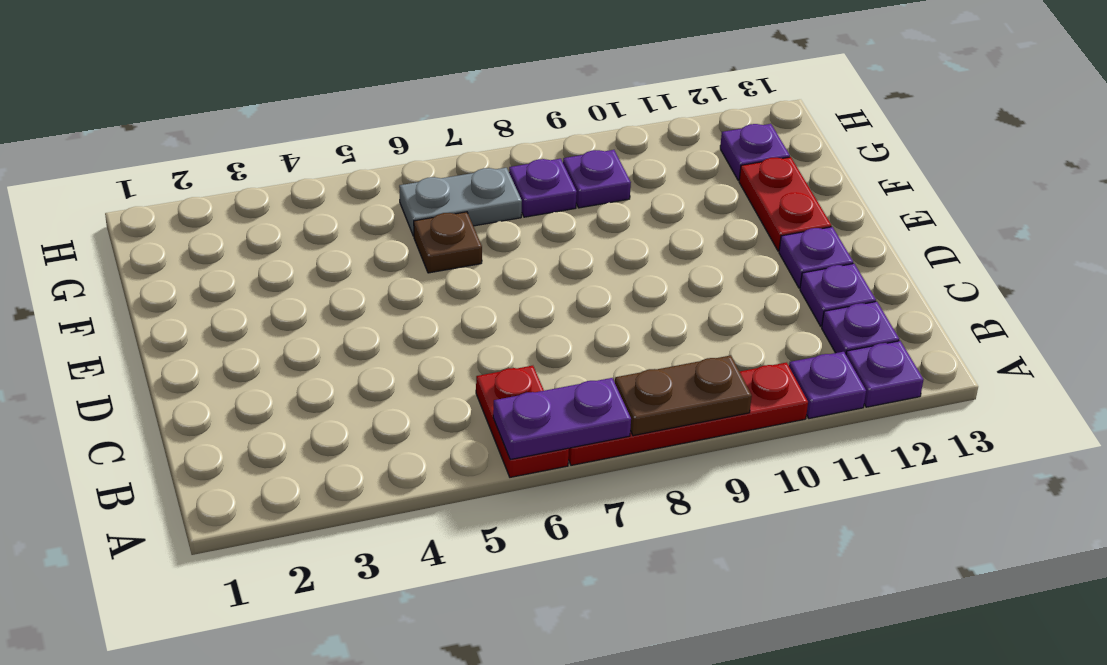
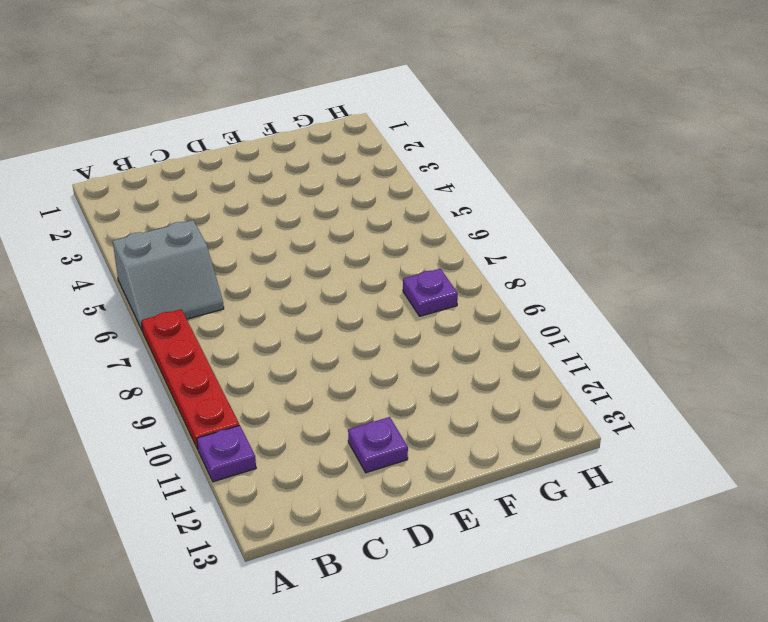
grey slope A5:B6 level 1 top 5 -> red plate A6:B6 level 1
none -> purple plate A12 level 1
none -> purple plate B12 level 1
none -> purple plate C12 level 1

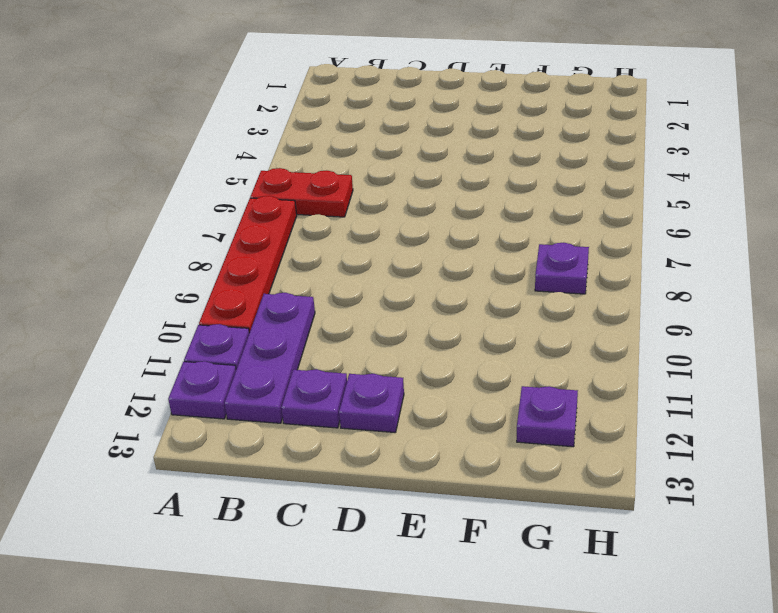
purple plate B10:B12 level 1 -> purple plate B12 level 1
none -> red plate E12:F12 level 1
none -> brown plate F6 level 1
none -> grey plate G6:G7 level 1

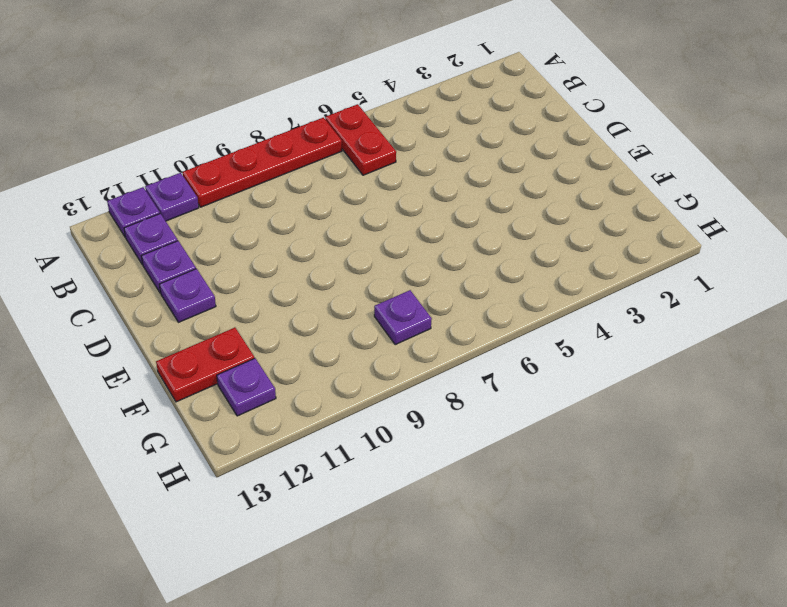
red plate F12:F13 level 1 -> red plate E12:F12 level 1
none -> brown plate F6 level 1
none -> grey plate G6:G7 level 1
none -> purple plate G9 level 1

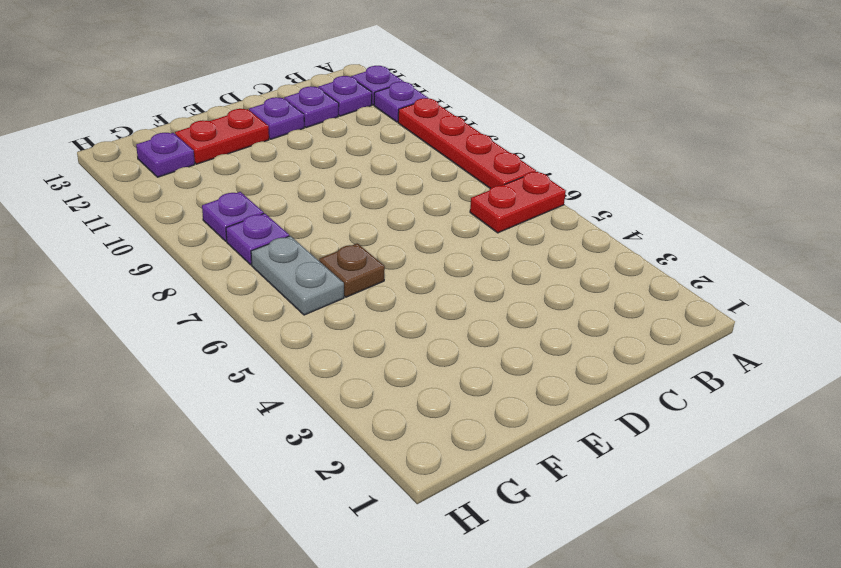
none -> purple plate A6:A7 level 2
none -> brown plate A8:A9 level 2

